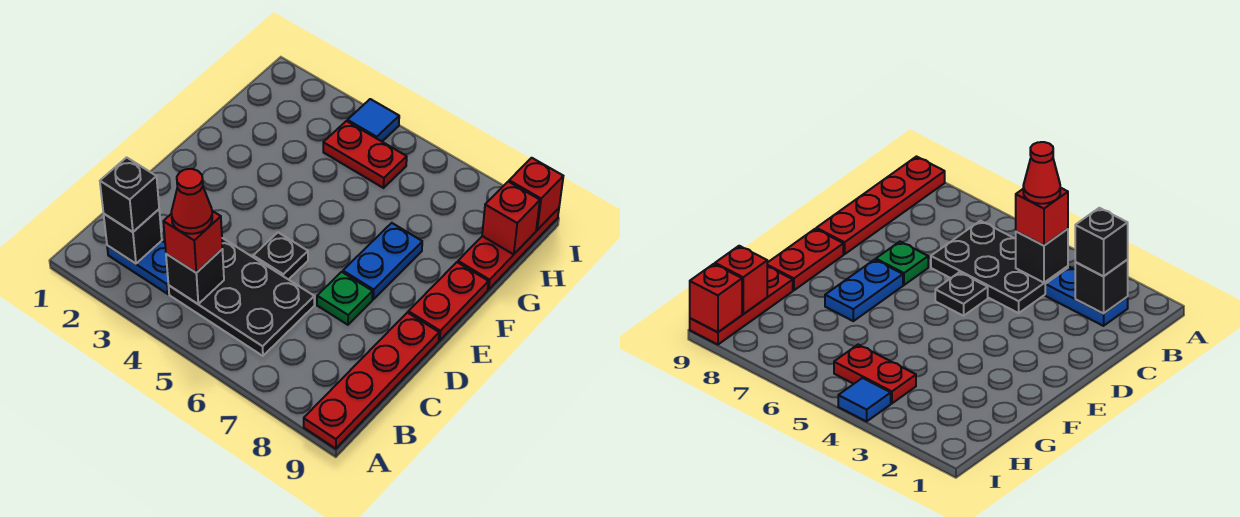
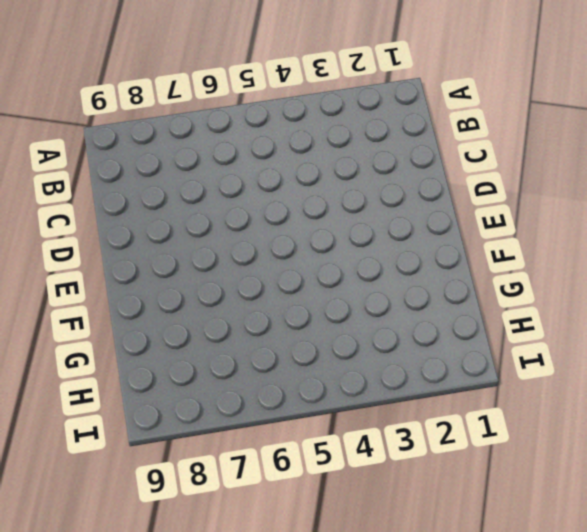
none -> red plate A9:D9 level 1
none -> blue plate B2:B3 level 1
none -> black plate B4:C6 level 1

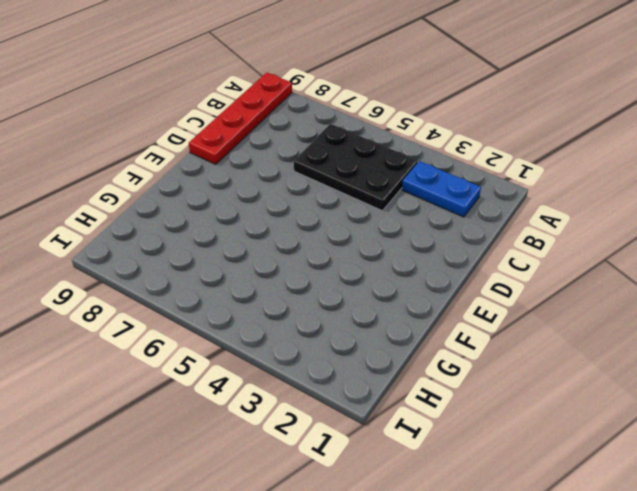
none -> black plate D5 level 1
none -> green plate D7 level 1
none -> blue plate E7:F7 level 1

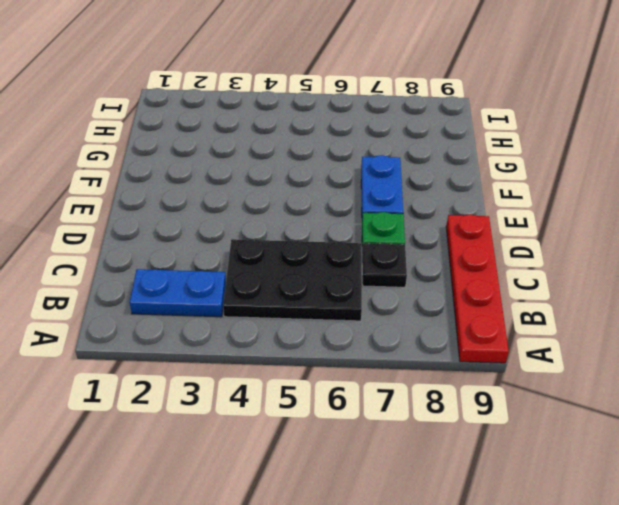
black plate C7 level 1 -> black plate D5 level 1
none -> red plate E9:F9 level 1
none -> red plate G9:I9 level 1
none -> red plate H4:H5 level 1

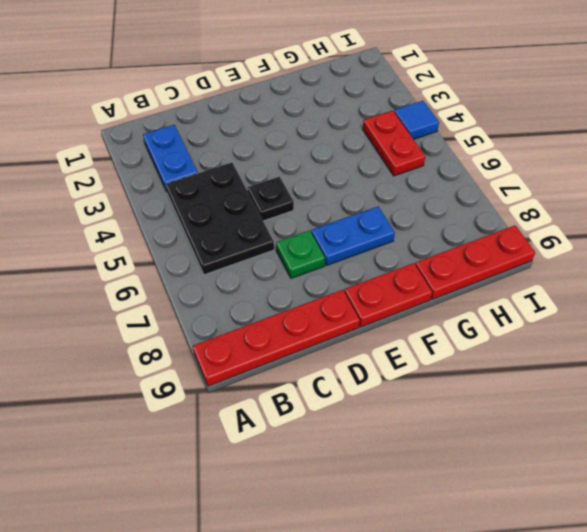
none -> black brick B2 level 2
none -> black brick B4 level 2
none -> red brick H9 level 2

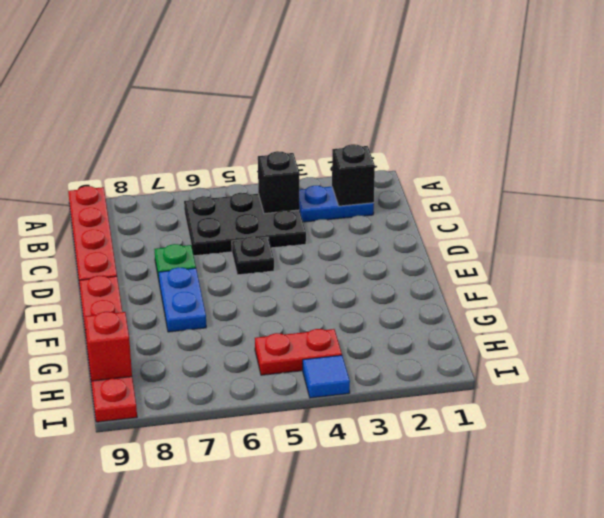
none -> red brick I9 level 2
none -> black brick B2 level 3
none -> red brick B4 level 3

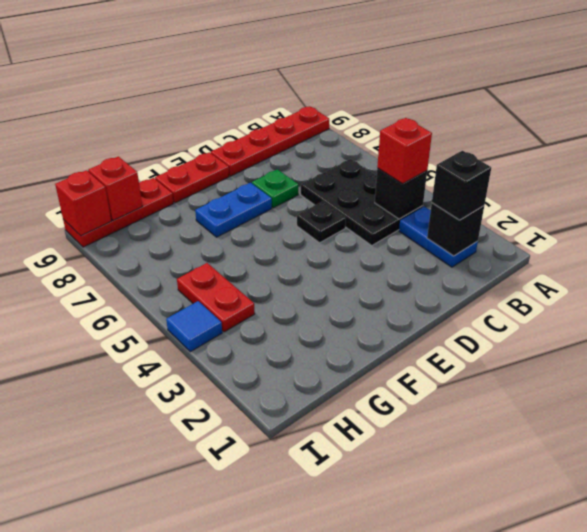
none -> red cone B4 level 4

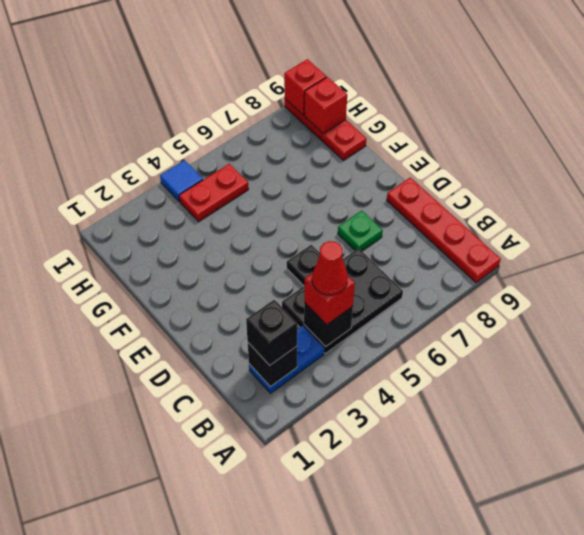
none -> blue plate E7:F7 level 1
none -> red plate E9:F9 level 1

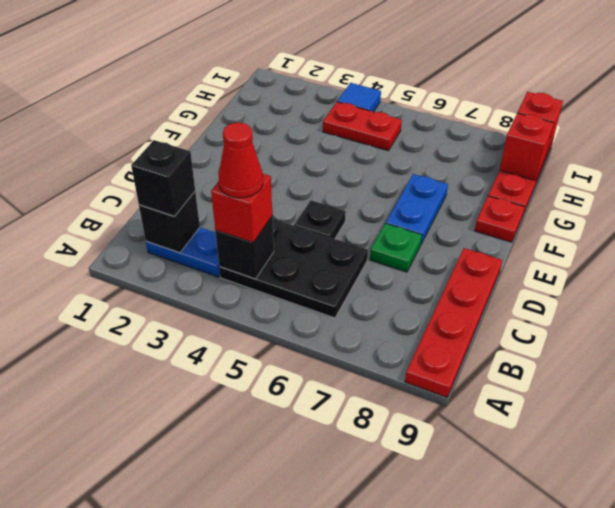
red plate F9 level 1 -> red plate E9:F9 level 1

